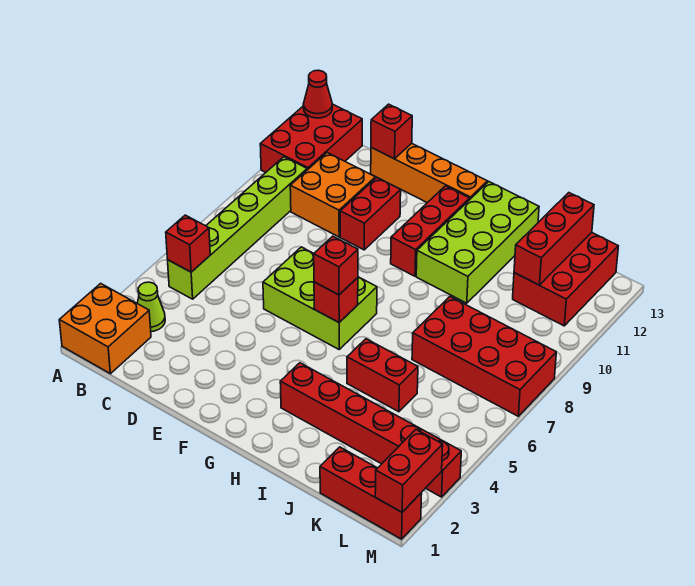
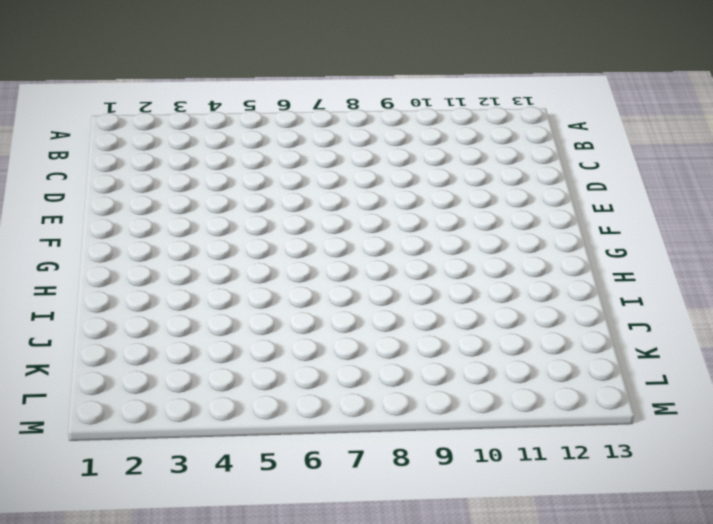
none -> orange brick A1:B2 level 1
none -> red brick A11:B13 level 1
none -> lime cone B3 level 1

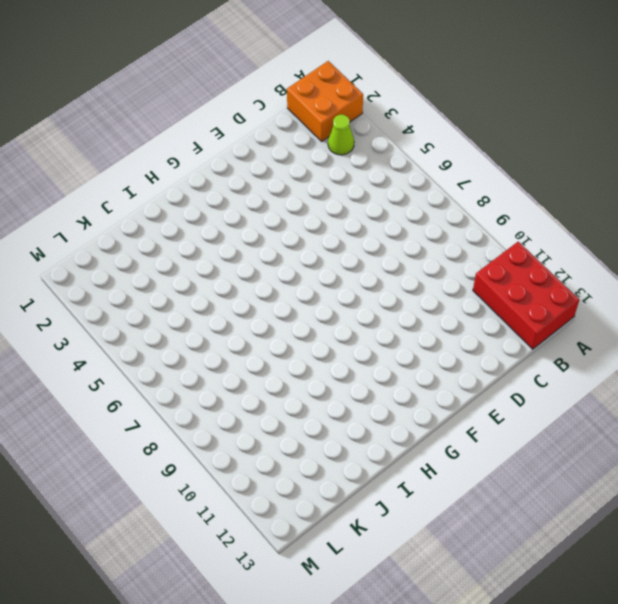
none -> lime brick B5:B10 level 1
none -> orange brick C10:D11 level 1
none -> orange brick D13:G13 level 1

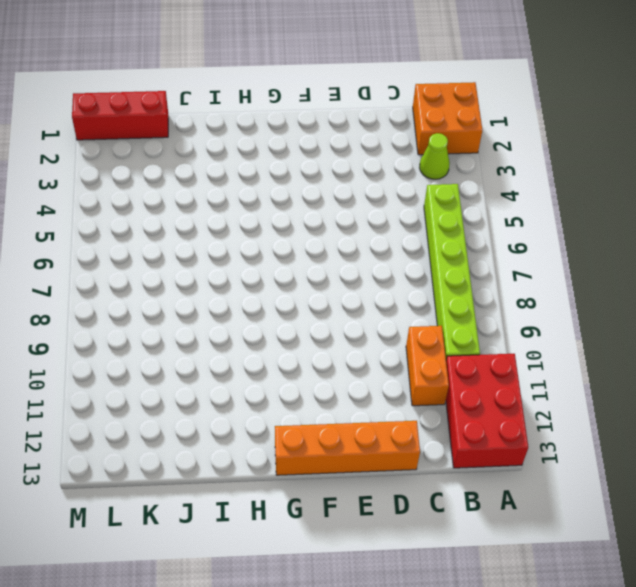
orange brick C10:C11 level 1 -> orange brick C10:D11 level 1
none -> lime brick E6:G7 level 1
none -> red brick E10:E11 level 1
none -> red brick G10:G12 level 1

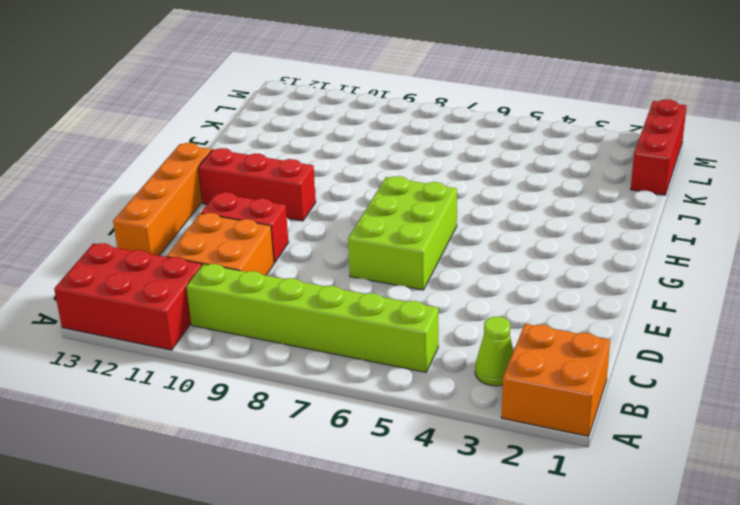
none -> red brick H3:M3 level 1
none -> lime brick H10:I13 level 1
none -> red brick I5:J5 level 1

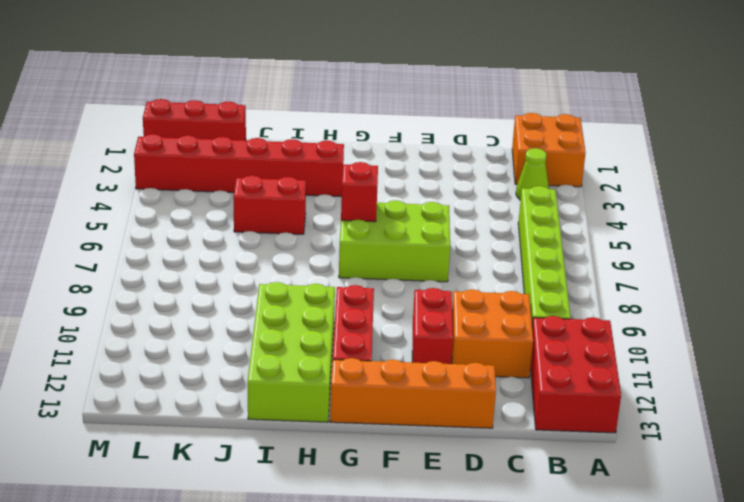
none -> red brick J7:M8 level 1
none -> red brick K11:L13 level 1
none -> red cone A13 level 2

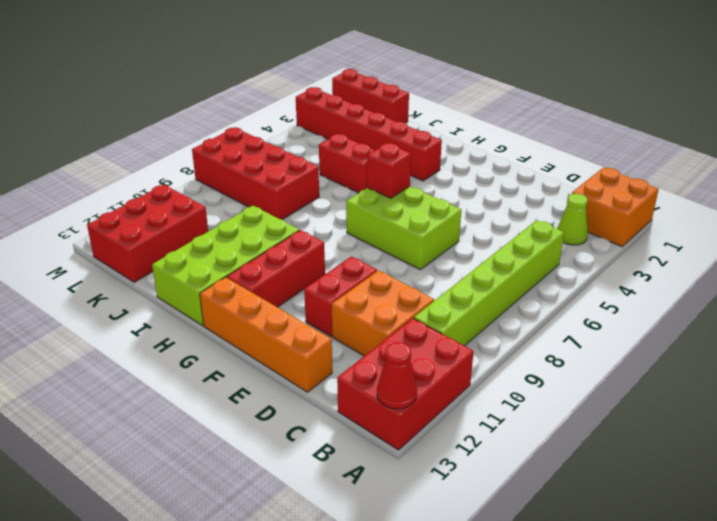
none -> red brick B5 level 2
none -> red brick D13 level 2
none -> red brick K11:K13 level 2

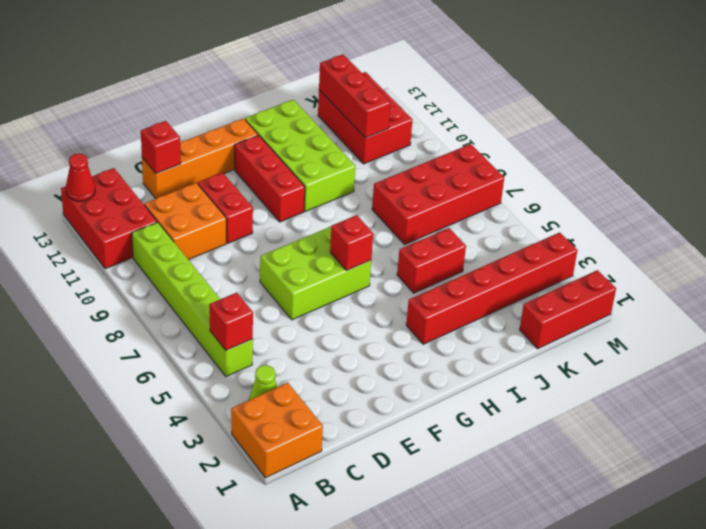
none -> red brick M1:M2 level 2
none -> red brick G6 level 3

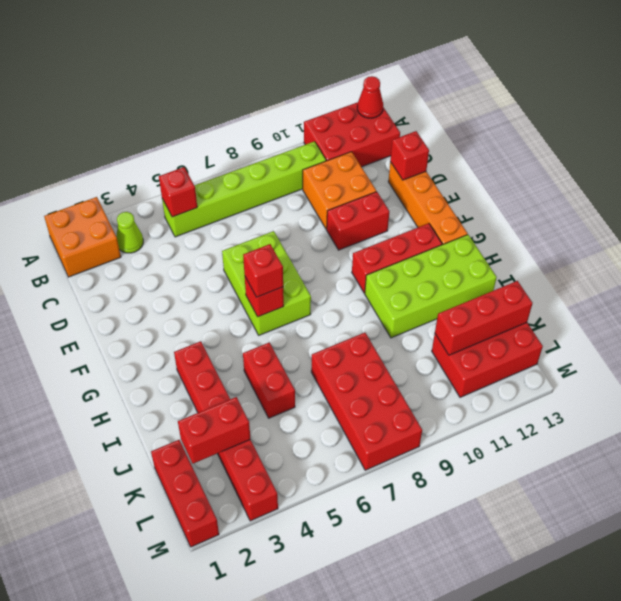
red brick K2:K3 level 2 -> red brick M1:M2 level 2

